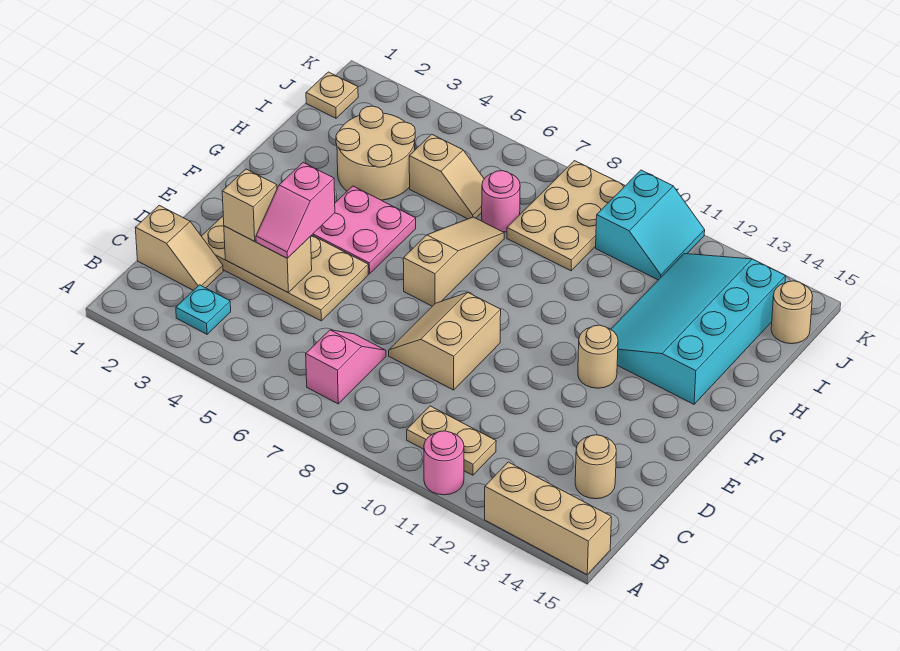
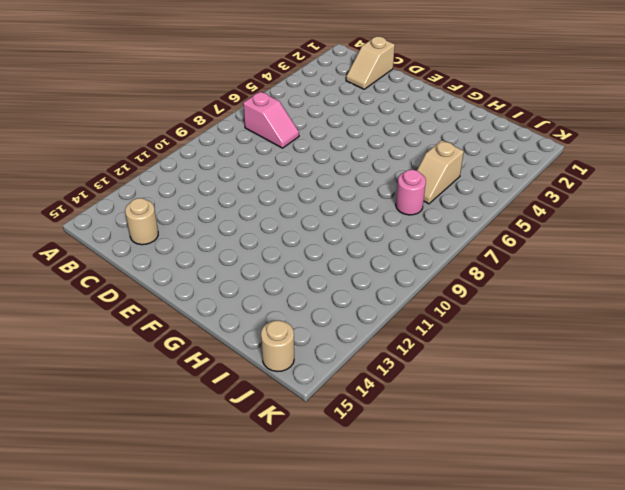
none -> pink round brick A11 level 1
none -> tan brick A13:A15 level 1
none -> cyan plate B3 level 1

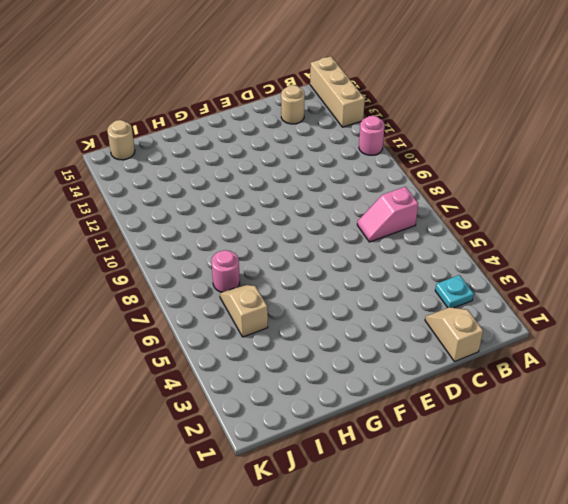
none -> tan plate B10:B11 level 1
none -> tan plate D2:E5 level 1
none -> tan slope D8:E9 level 1 top 9

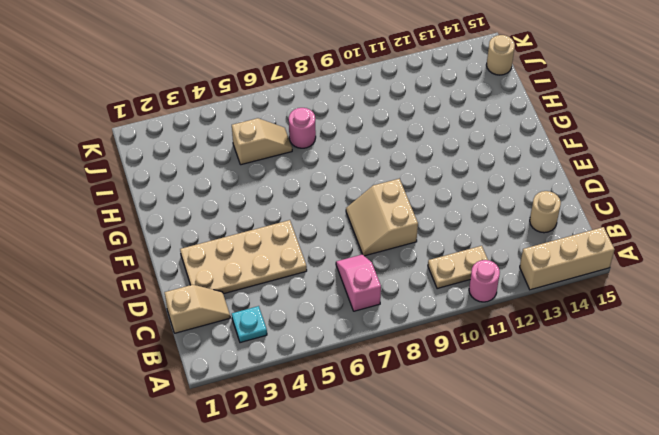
none -> pink plate F4:G5 level 1
none -> tan slope F7:H7 level 1 top F
none -> tan round brick F12 level 1

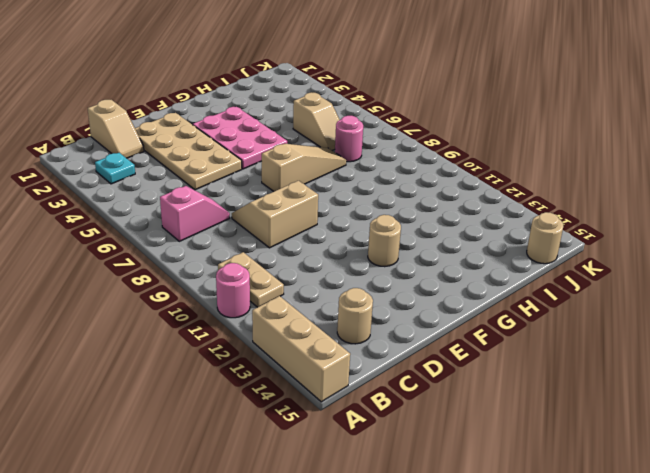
pink plate F3:G5 level 1 -> pink plate F4:G5 level 1
none -> cyan slope G12:J14 level 1 top 14
none -> tan round brick H3:I4 level 1
none -> tan plate I8:K9 level 1

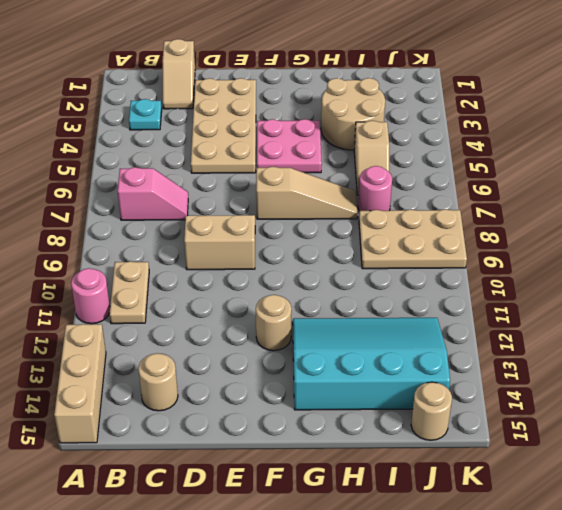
none -> tan plate J1 level 1
none -> cyan slope J10:K11 level 1 top 10
none -> tan brick D3:D4 level 2

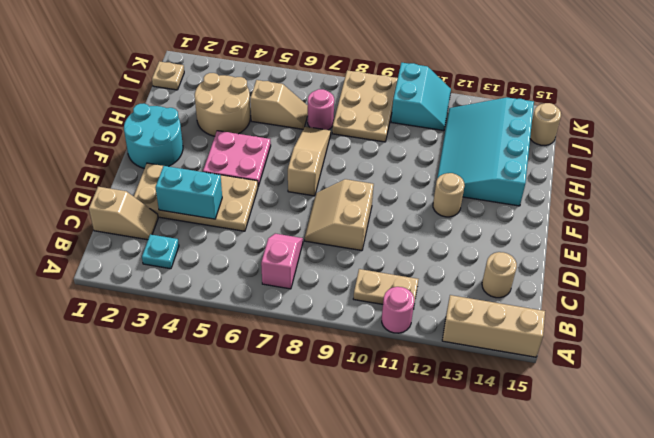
cyan brick D3:D4 level 2 -> tan brick D3:D4 level 2
cyan round brick F1:G2 level 1 -> none
none -> tan brick D3 level 3
none -> pink slope D4:E4 level 3 top E

